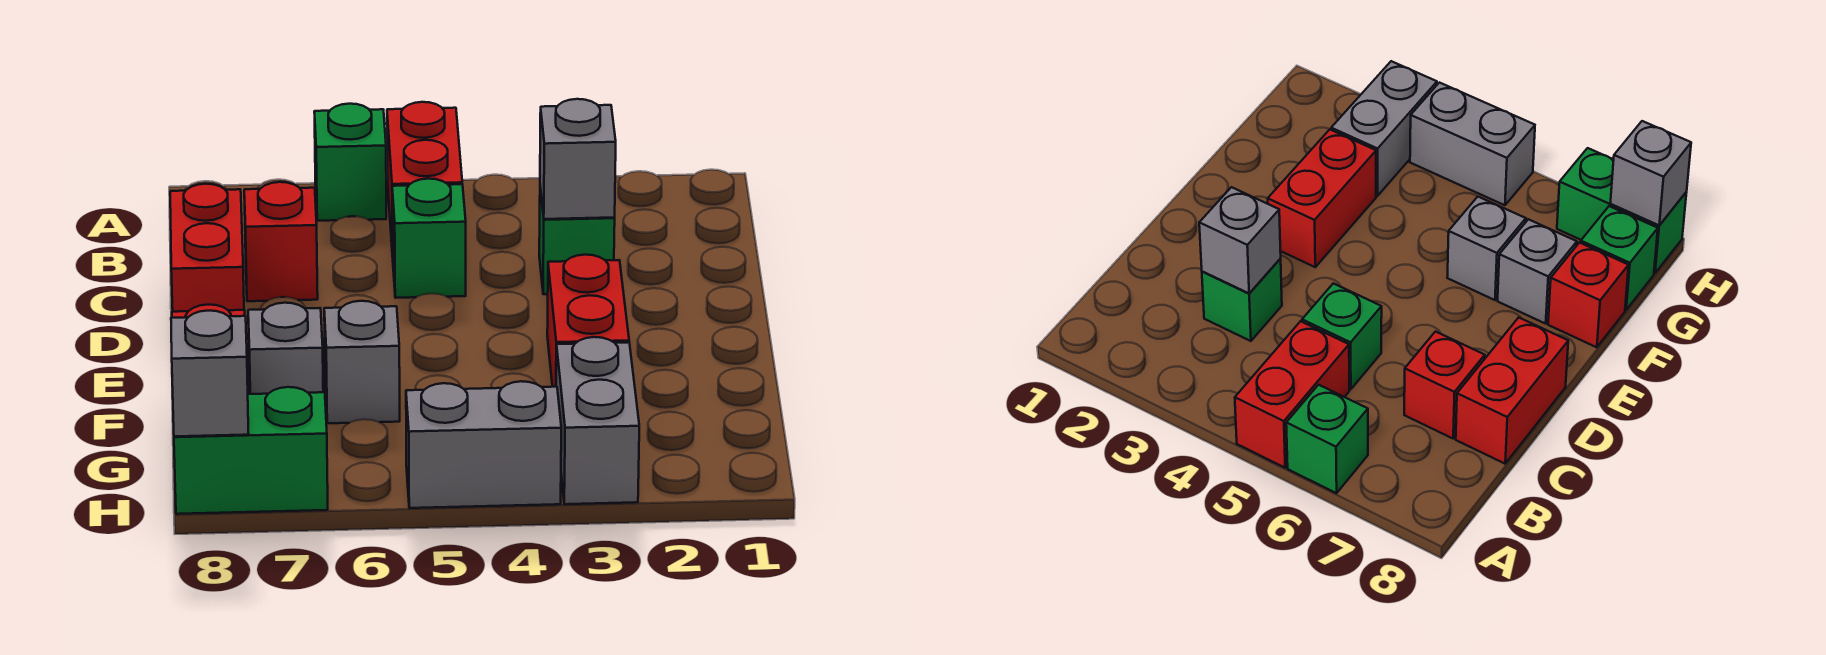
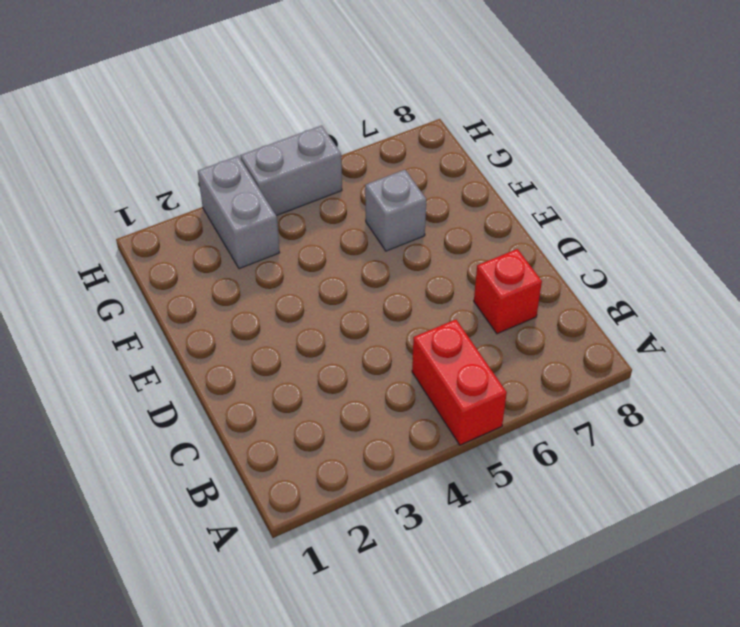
none -> green brick A6 level 1
none -> green brick C3 level 1
none -> green brick C5 level 1

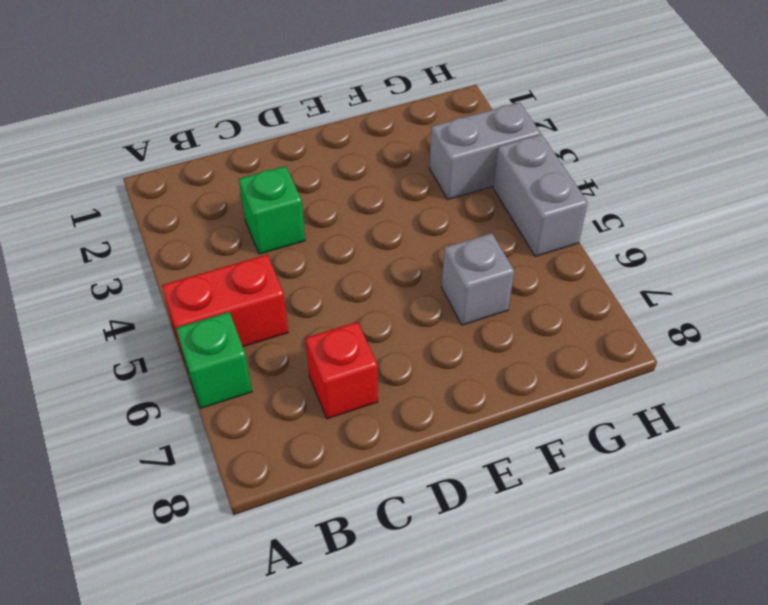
none -> green brick C5 level 1
none -> red brick C8:D8 level 1
none -> red brick E3:F3 level 1

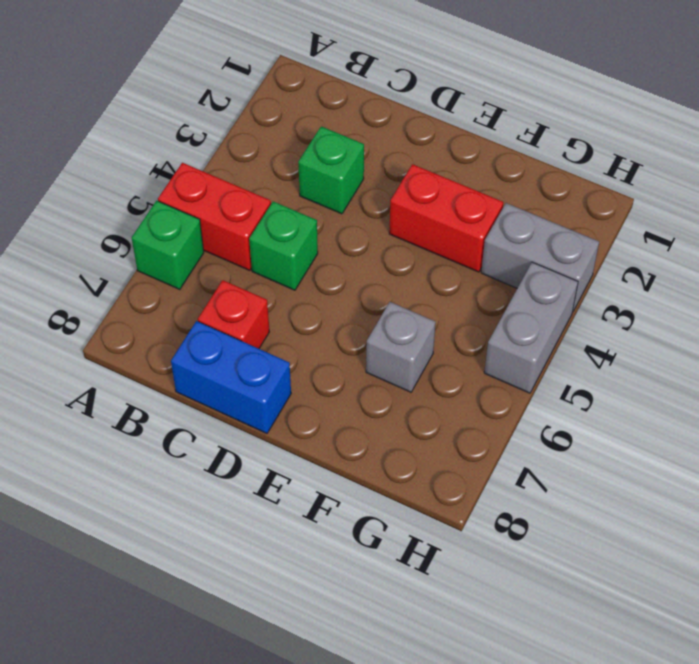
blue brick C8:D8 level 1 -> red brick C8:D8 level 1
none -> grey brick F7 level 1
none -> red brick F8 level 1
none -> green brick G8 level 1

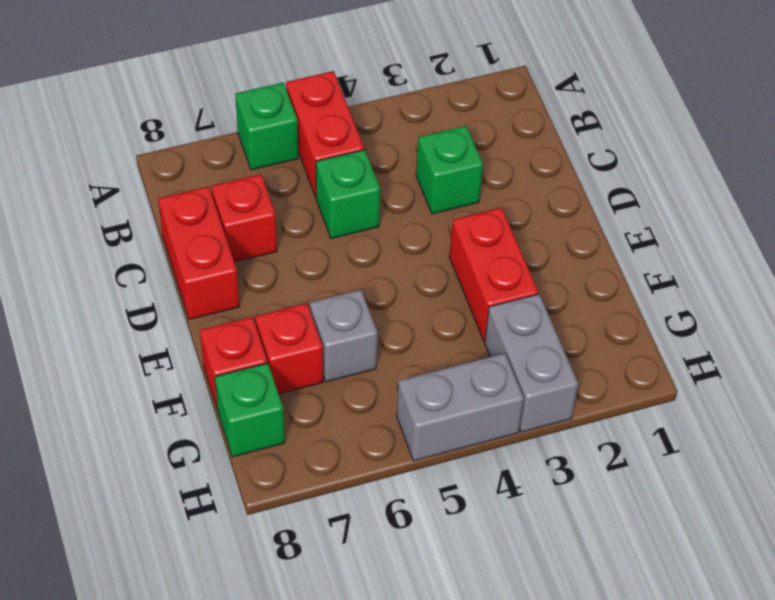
red brick F7 level 1 -> grey brick F7 level 1
none -> green brick H7:H8 level 1
none -> grey brick C3 level 2
none -> grey brick H8 level 2

